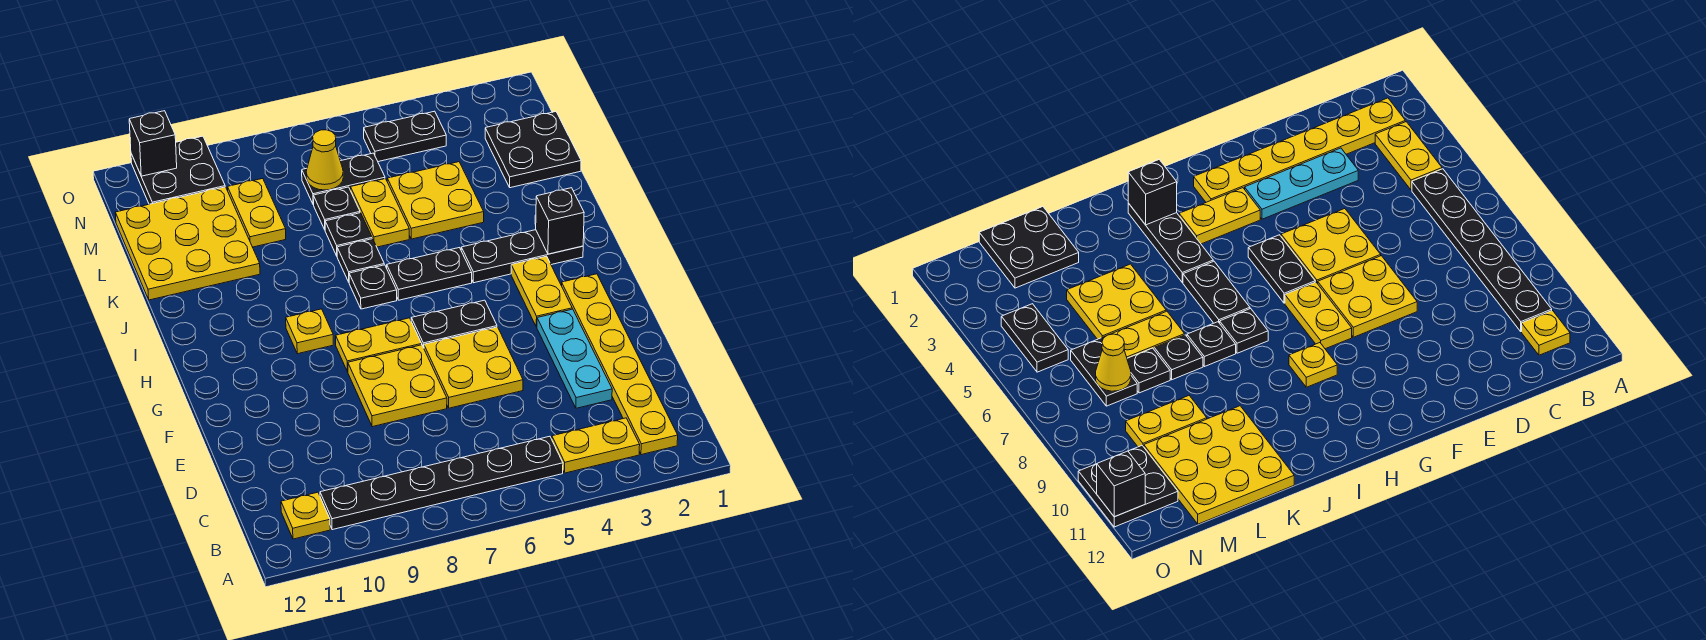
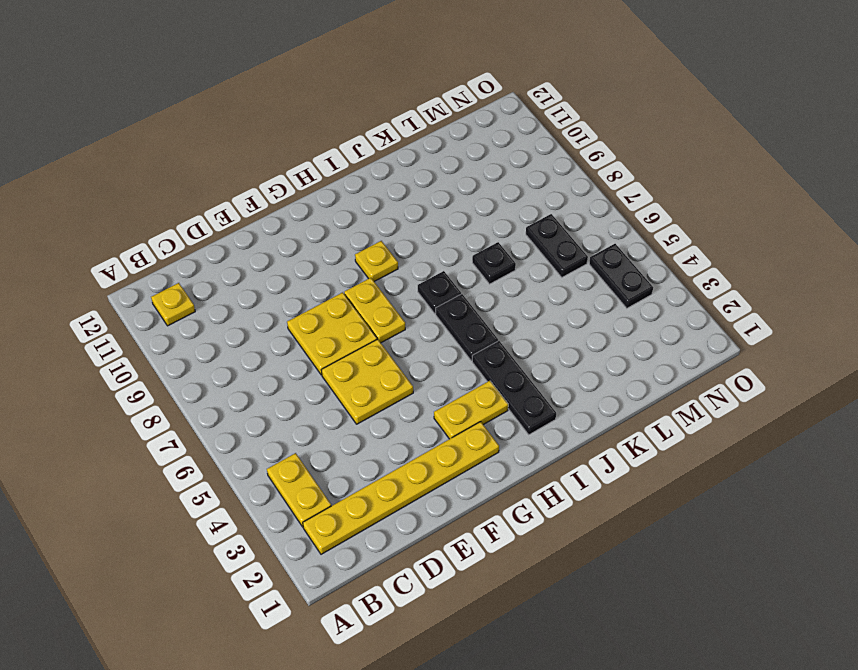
none -> black plate B5:B10 level 1
none -> cyan plate D3:F3 level 1
none -> black plate G5:G6 level 1

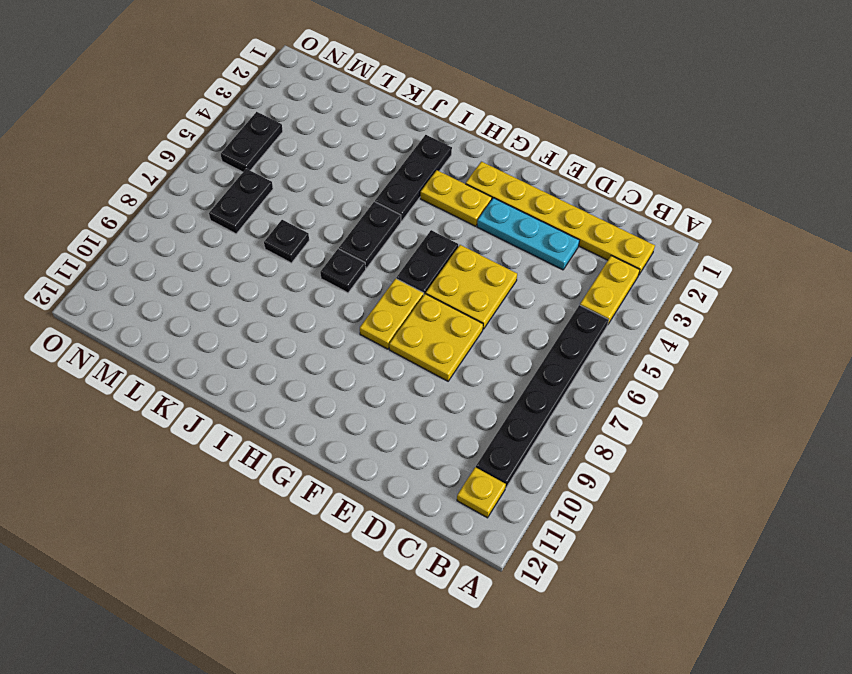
none -> yellow plate H9 level 1
none -> black plate J7 level 1
none -> yellow plate K4:L5 level 1

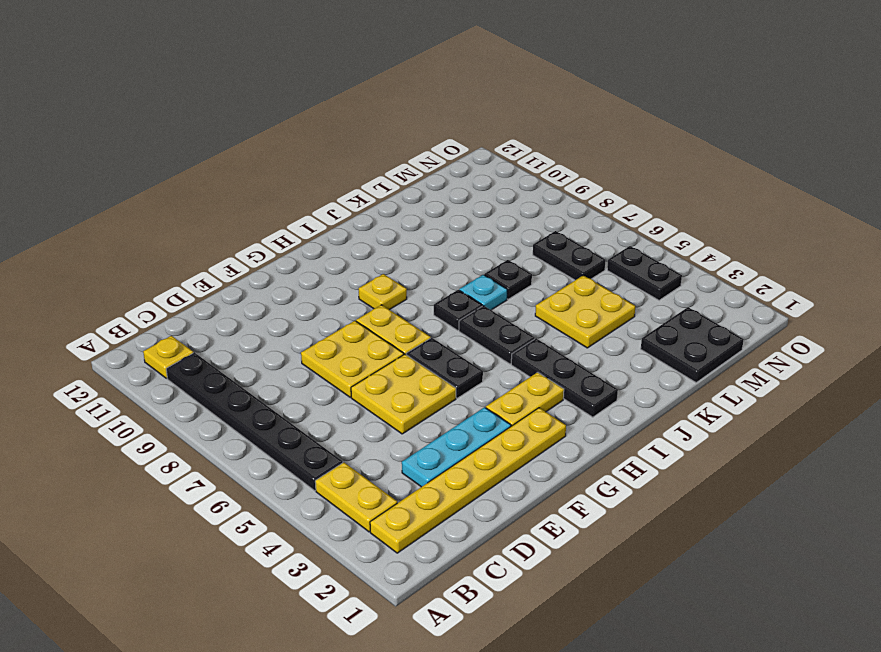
cyan plate J7 level 1 -> black plate J7 level 1
none -> yellow plate K6:L6 level 1
none -> yellow plate K10:M12 level 1
none -> black plate L7 level 1

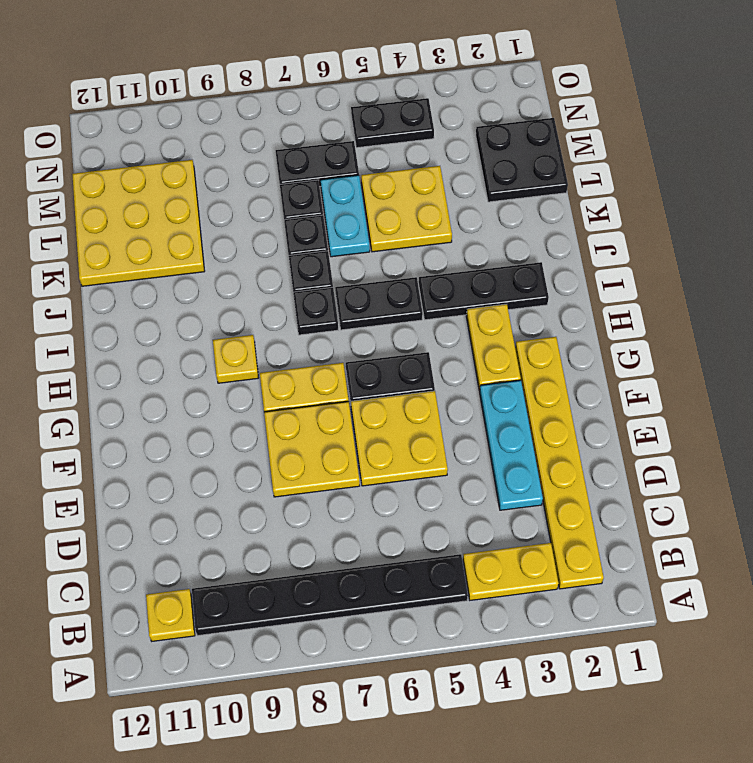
cyan plate K6:L6 level 1 -> yellow plate K6:L6 level 1
none -> yellow plate L9:M9 level 1
none -> black plate N10:O11 level 1
none -> black brick I2 level 2

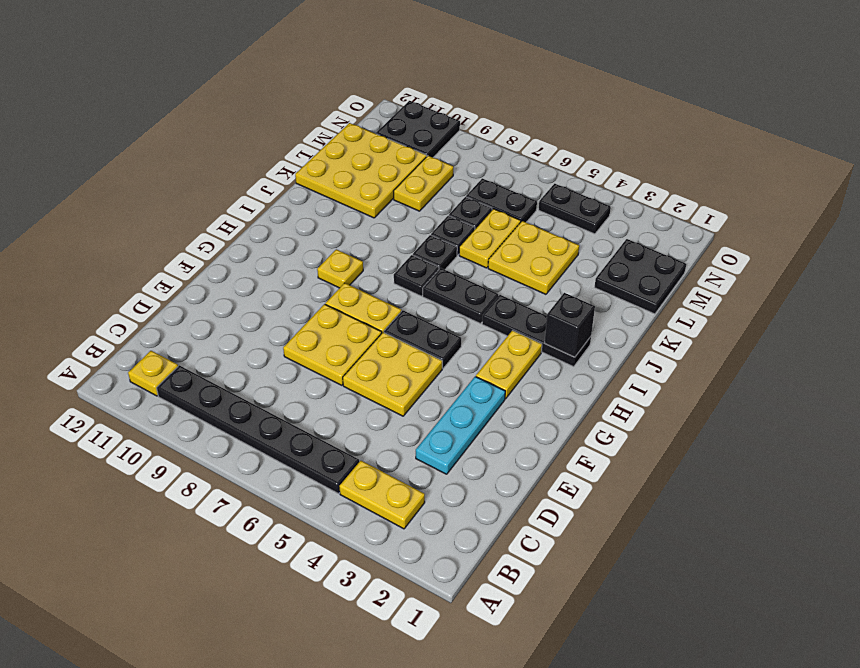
none -> yellow plate B2:G2 level 1
none -> yellow cone M7 level 2
none -> black brick O11 level 2

